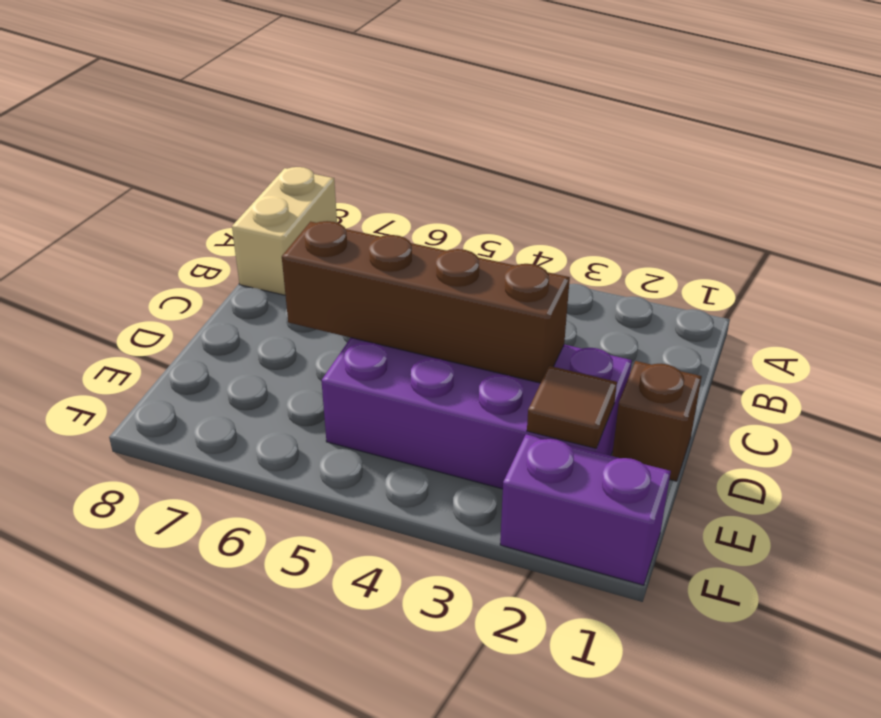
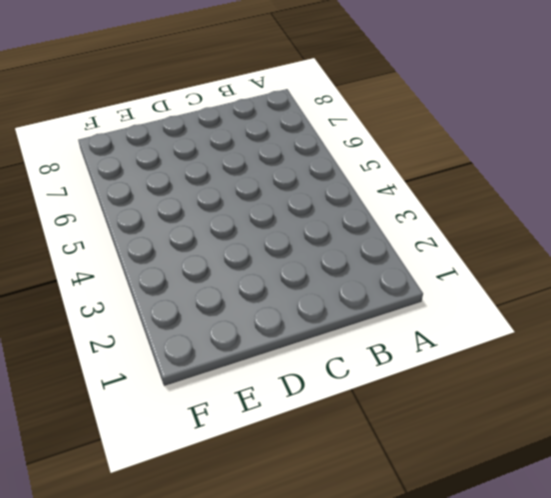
none -> tan brick A8:B8 level 1
none -> brown brick D1 level 1

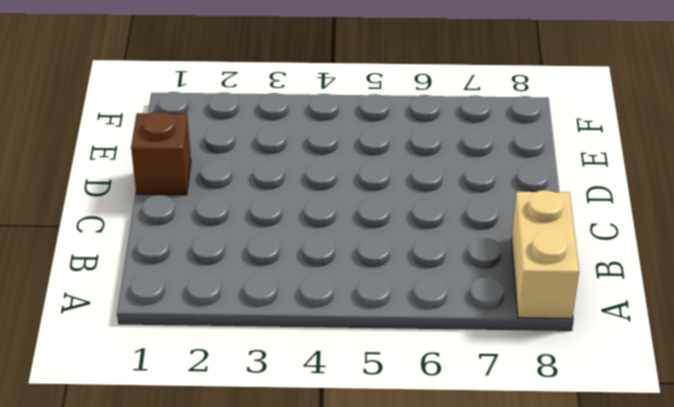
none -> purple brick D2:E5 level 1
none -> purple brick F1:F2 level 1

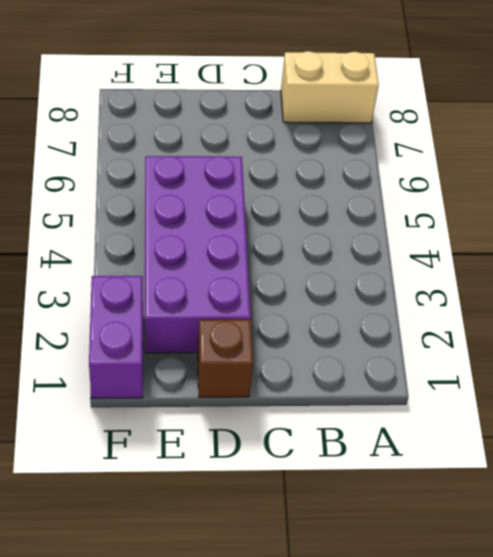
none -> brown brick D3:D6 level 2
none -> brown tile E2 level 2

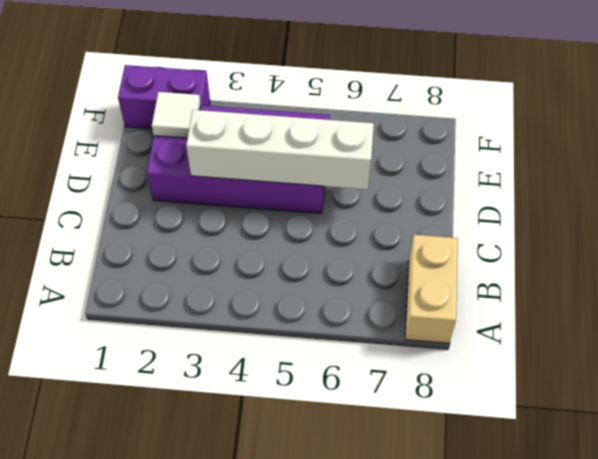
white brick D3:D6 level 2 -> brown brick D3:D6 level 2
white tile E2 level 2 -> brown tile E2 level 2
none -> brown brick D1 level 1

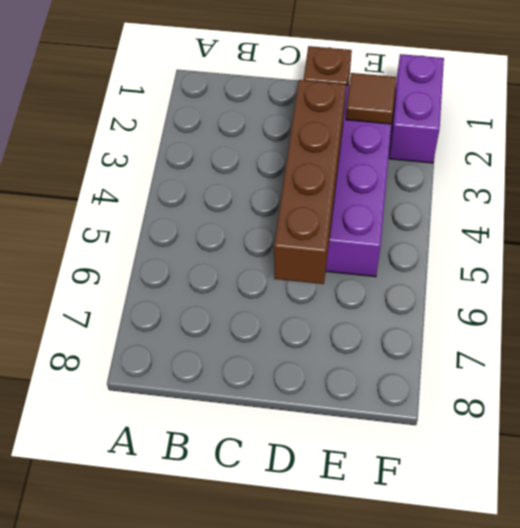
none -> tan brick A8:B8 level 1

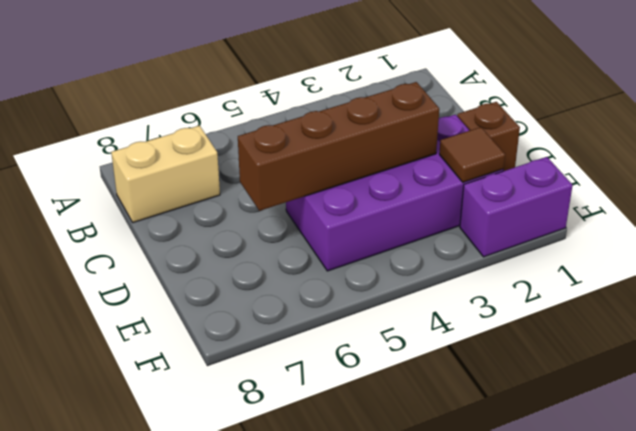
tan brick B7:B8 level 1 -> tan brick A8:B8 level 1

